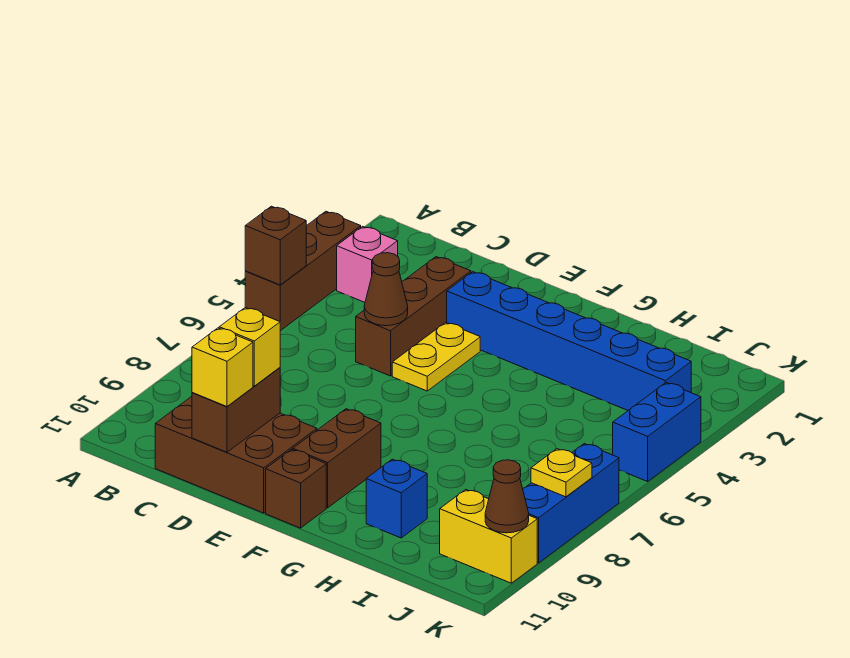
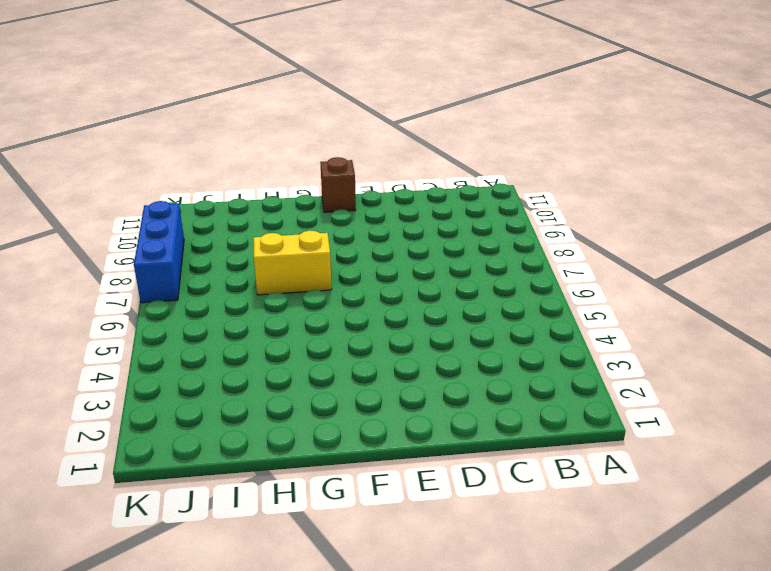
yellow brick G7:H7 level 1 -> yellow brick J10:K10 level 1
none -> brown brick A3:A5 level 1
none -> pink brick B3 level 1
none -> brown brick C10:E11 level 1

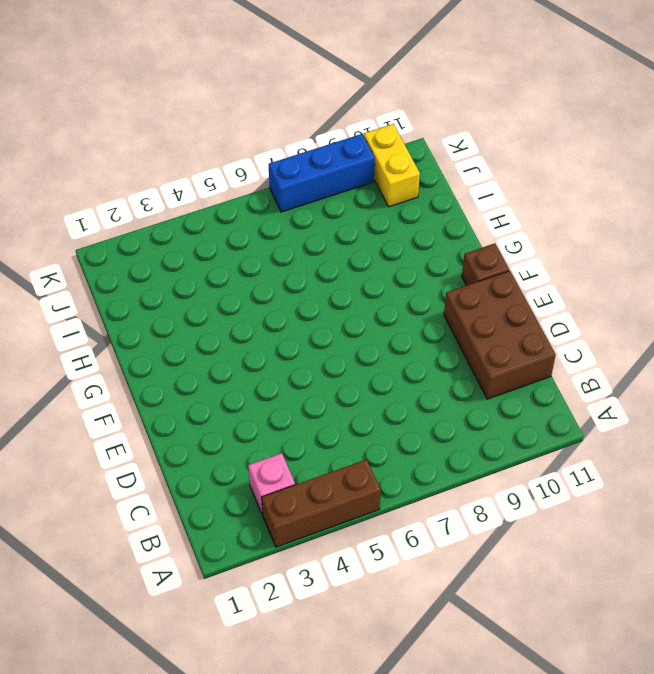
none -> brown brick D3:D5 level 1
none -> blue brick E3:J3 level 1
none -> yellow plate E4:E5 level 1

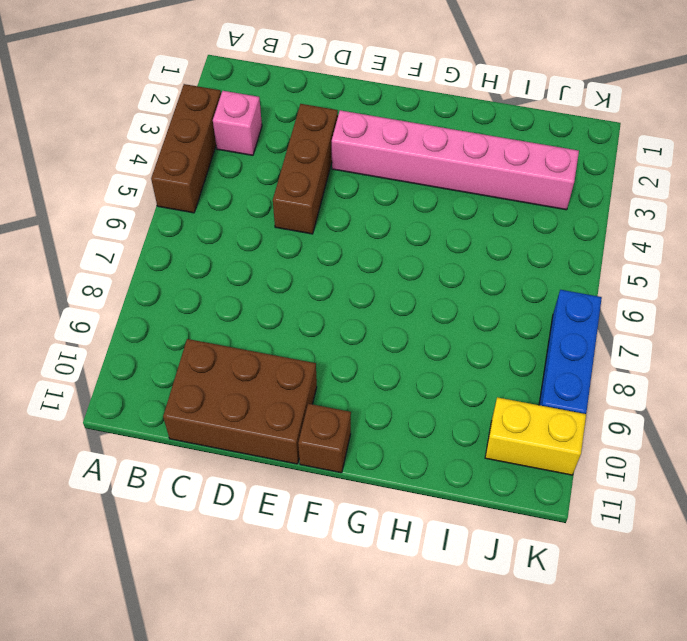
pink brick E3:J3 level 1 -> blue brick E3:J3 level 1
none -> yellow plate E4:E5 level 1
none -> brown brick F9:F10 level 1
none -> blue brick H10 level 1

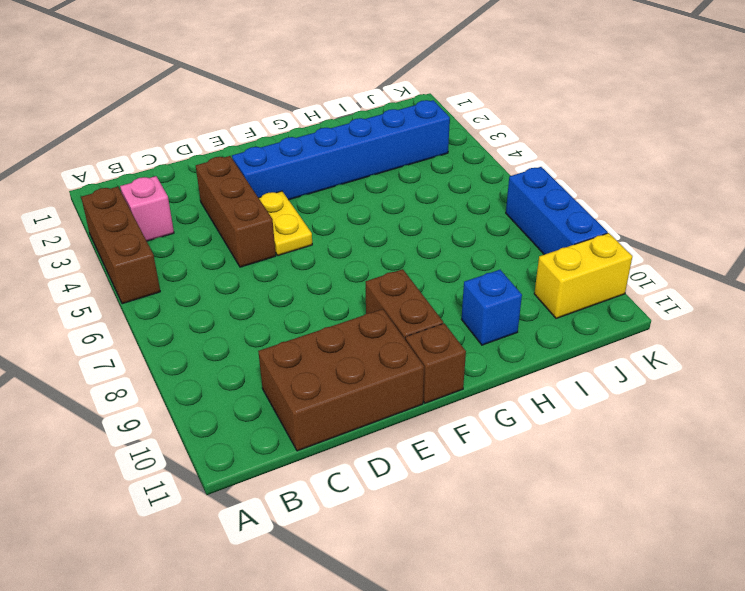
none -> blue brick K4:K5 level 1
none -> brown brick A5 level 2
none -> brown cone D5 level 2

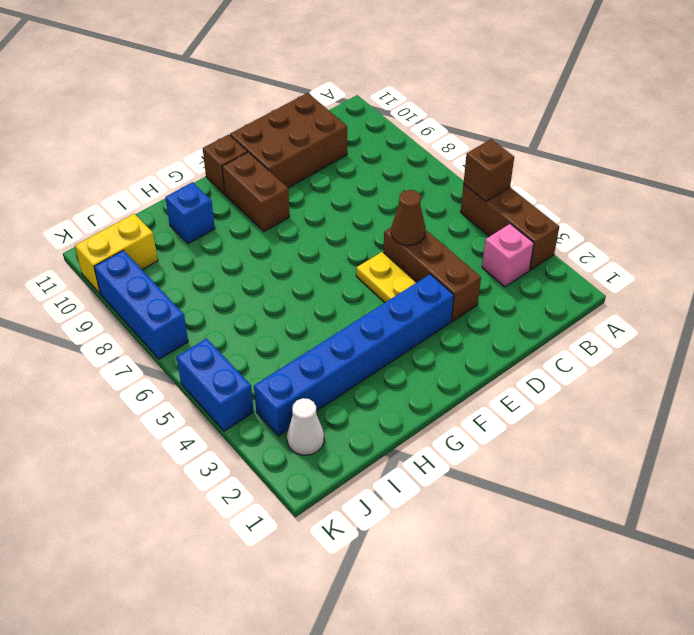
white cone J2 level 1 -> none
none -> brown brick D10:D11 level 2
none -> yellow plate K8 level 2
none -> brown cone K10 level 2

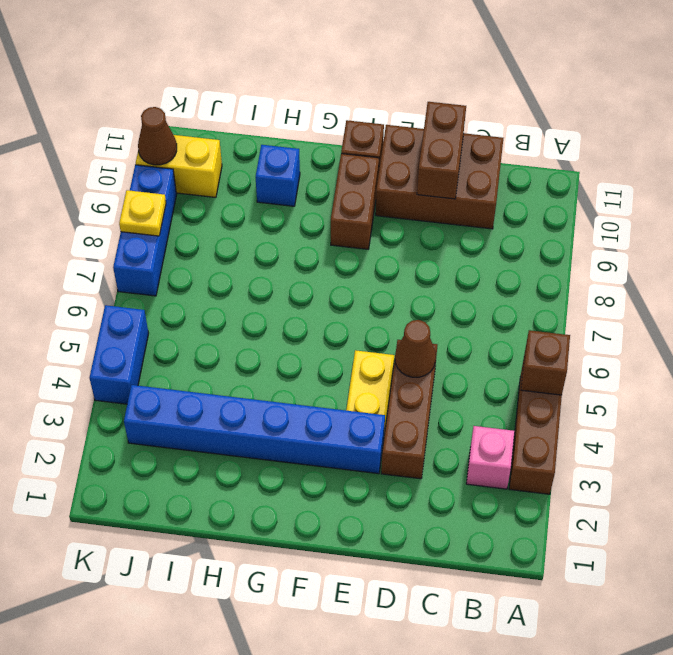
none -> yellow brick D10 level 3
none -> yellow brick D11 level 3

